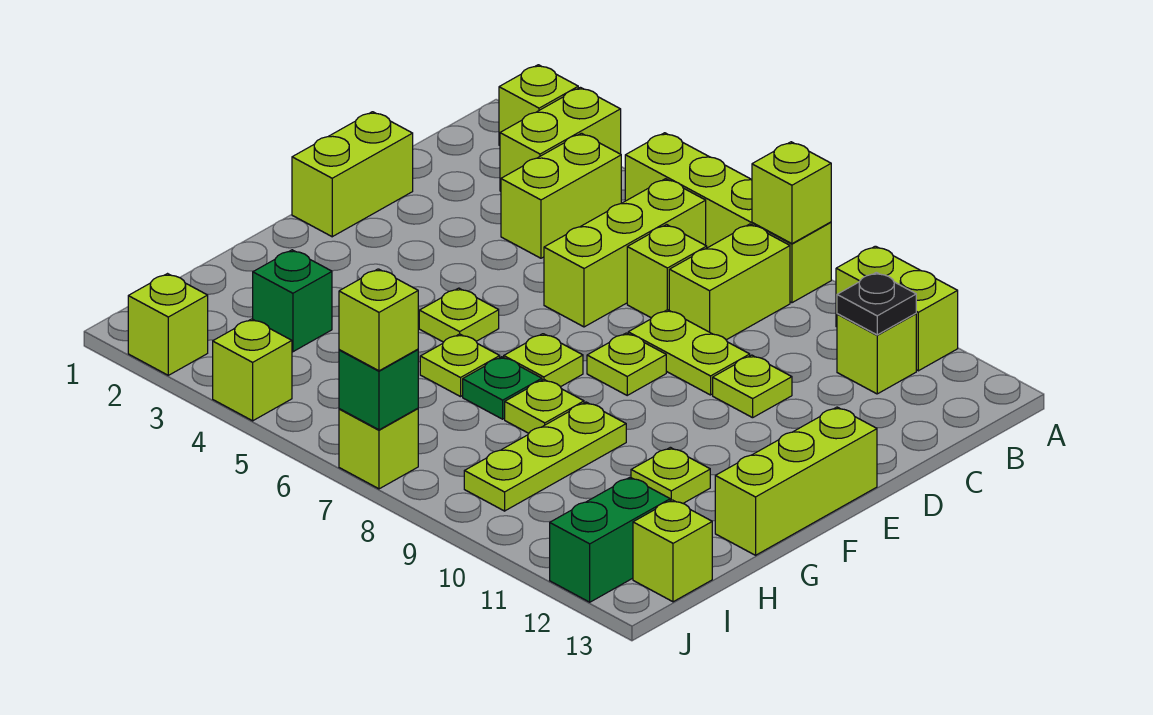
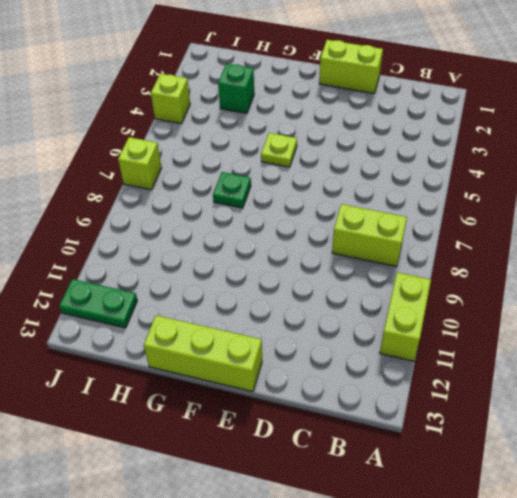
green plate I12:J12 level 1 -> green brick I12:J12 level 1
none -> lime brick A2 level 1
none -> lime brick A3:B3 level 1
none -> lime brick A5:A8 level 1
none -> lime brick B4:C4 level 1

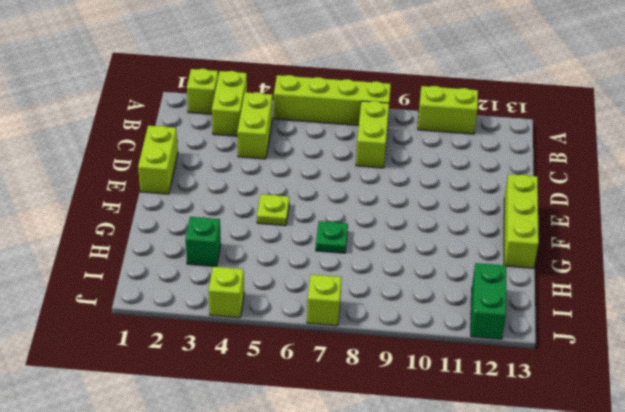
none -> lime brick B6:D6 level 1
none -> lime brick B11 level 1
none -> lime brick C7 level 1
none -> lime plate D8:D9 level 1

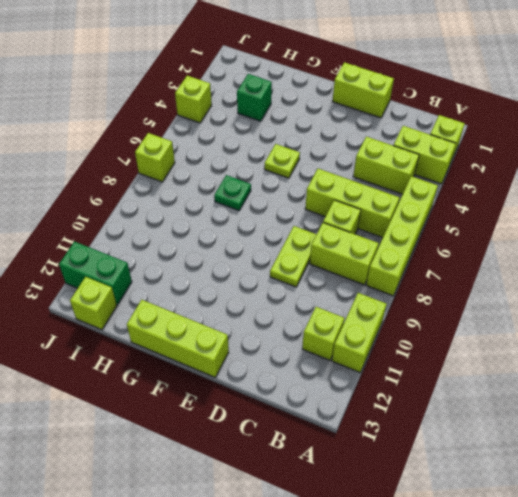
none -> lime plate D10 level 1
none -> lime plate E8 level 1
none -> lime plate F7 level 1
none -> lime plate G6 level 1

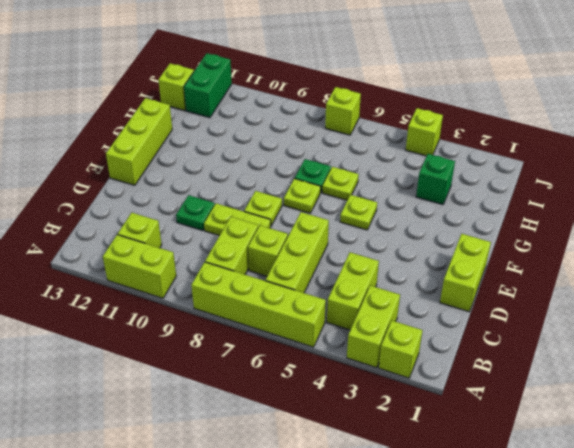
green plate D10 level 1 -> lime plate D10 level 1
none -> lime plate G8 level 1
none -> lime plate G9:I9 level 1
none -> lime plate G11 level 1
none -> lime brick J2 level 1

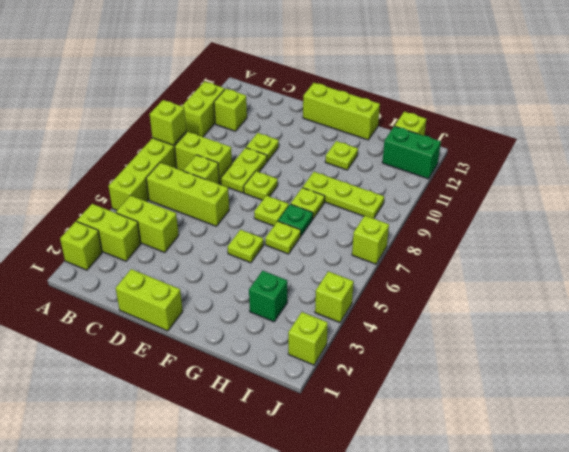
none -> black plate B11 level 2
none -> green brick J7 level 2
none -> lime brick J7 level 3

